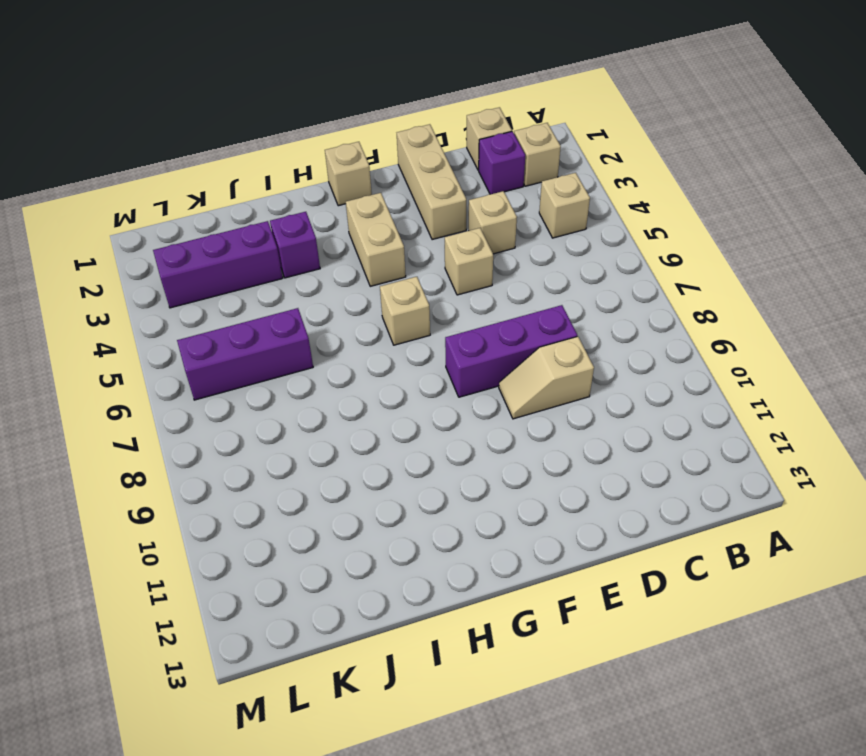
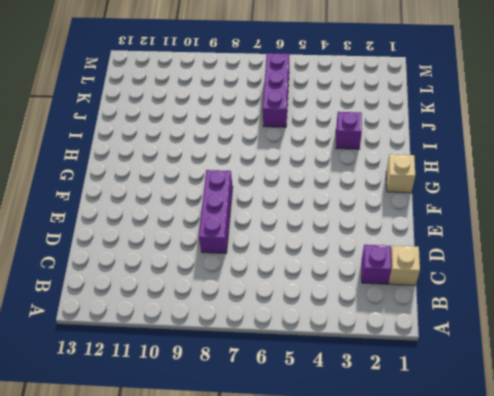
none -> tan brick B2 level 1
none -> tan brick B4 level 1
none -> tan brick D4 level 1

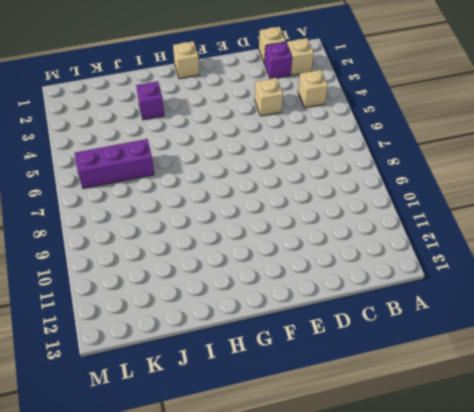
none -> purple brick D8:F8 level 1
none -> tan slope D9:E9 level 1 top D
none -> tan brick E1:E3 level 1

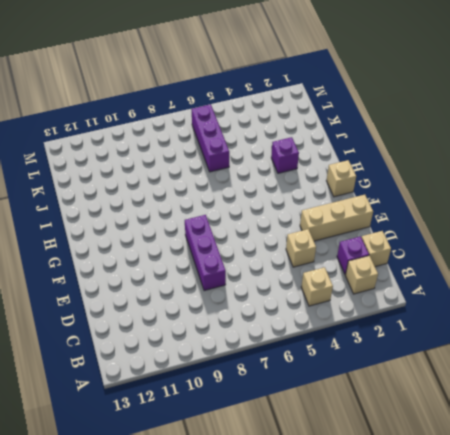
none -> tan slope D9:E9 level 1 top D
none -> tan brick E5 level 1
none -> tan brick G3:G4 level 1

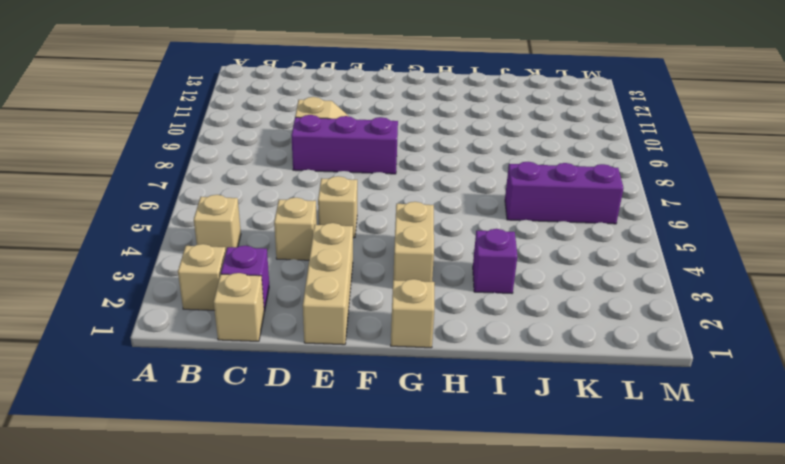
none -> tan brick G6 level 1
none -> purple brick J3:L3 level 1

